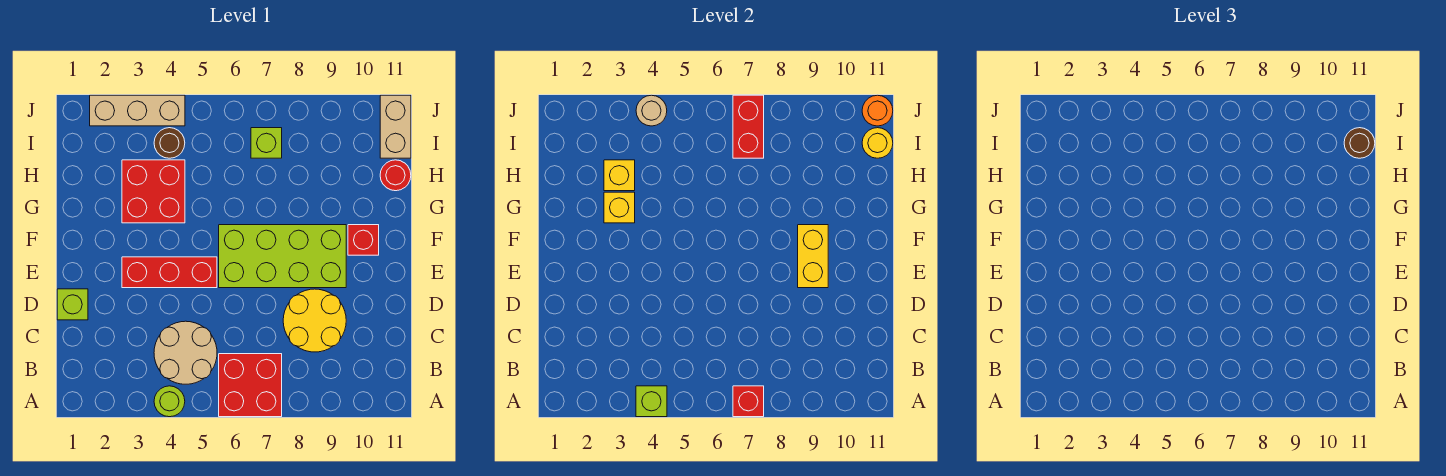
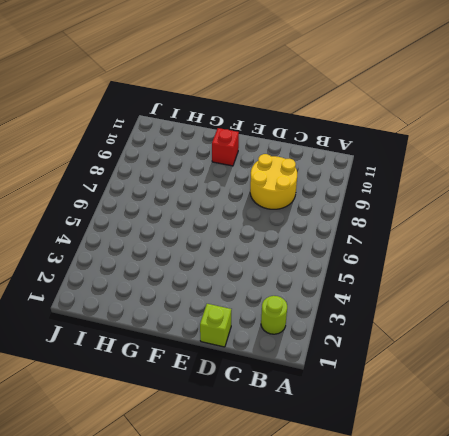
lime round brick B2 level 1 -> lime round brick A4 level 1
none -> red brick A6:B7 level 1
none -> tan round brick B4:C5 level 1
none -> red brick E3:E5 level 1

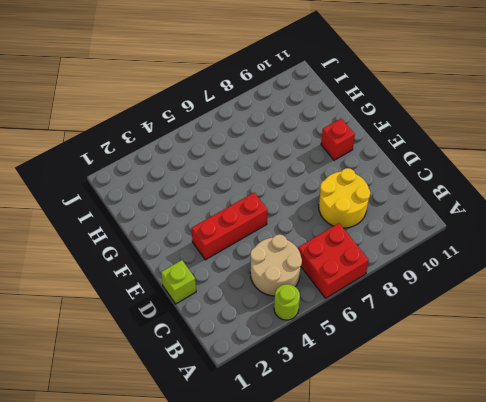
none -> lime brick E6:F9 level 1
none -> red brick G3:H4 level 1
none -> red round brick H11 level 1

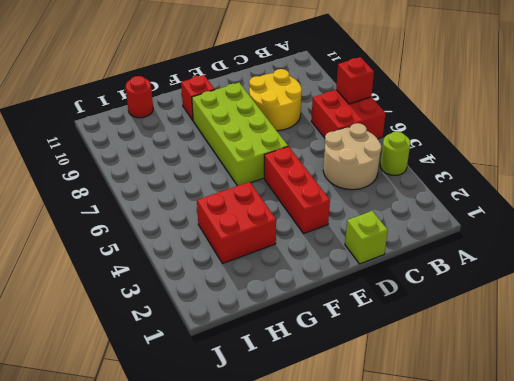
none -> brown round brick I4 level 1
none -> lime brick I7 level 1
none -> tan brick I11:J11 level 1

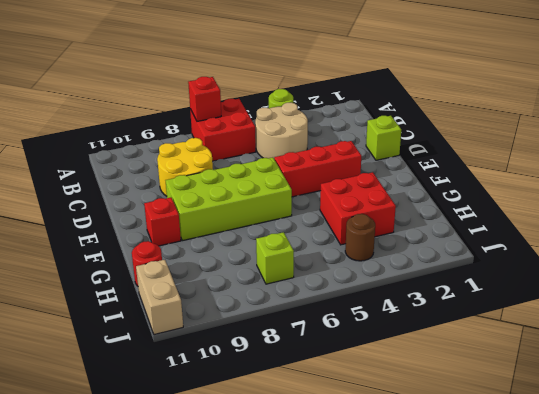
none -> tan brick J2:J4 level 1
none -> lime brick A4 level 2
none -> yellow brick E9:F9 level 2

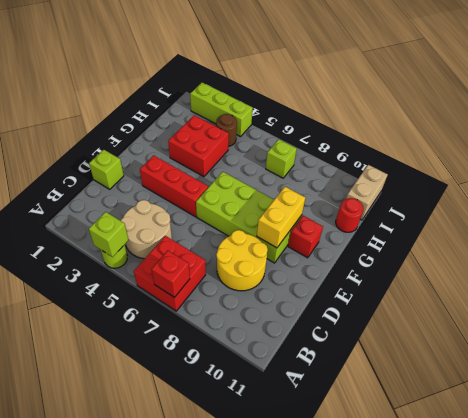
lime brick J2:J4 level 1 -> tan brick J2:J4 level 1
none -> yellow brick G3 level 2
none -> yellow brick H3 level 2
none -> red brick I7:J7 level 2

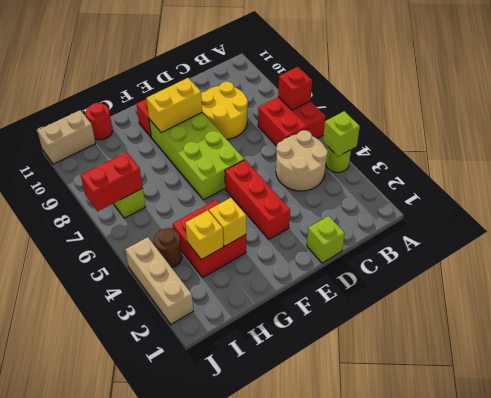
none -> yellow round brick I11 level 2
none -> tan round brick J4 level 2
none -> orange round brick J11 level 2

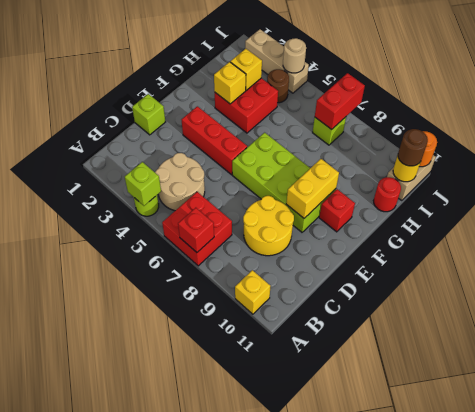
yellow brick A10 level 1 -> none

